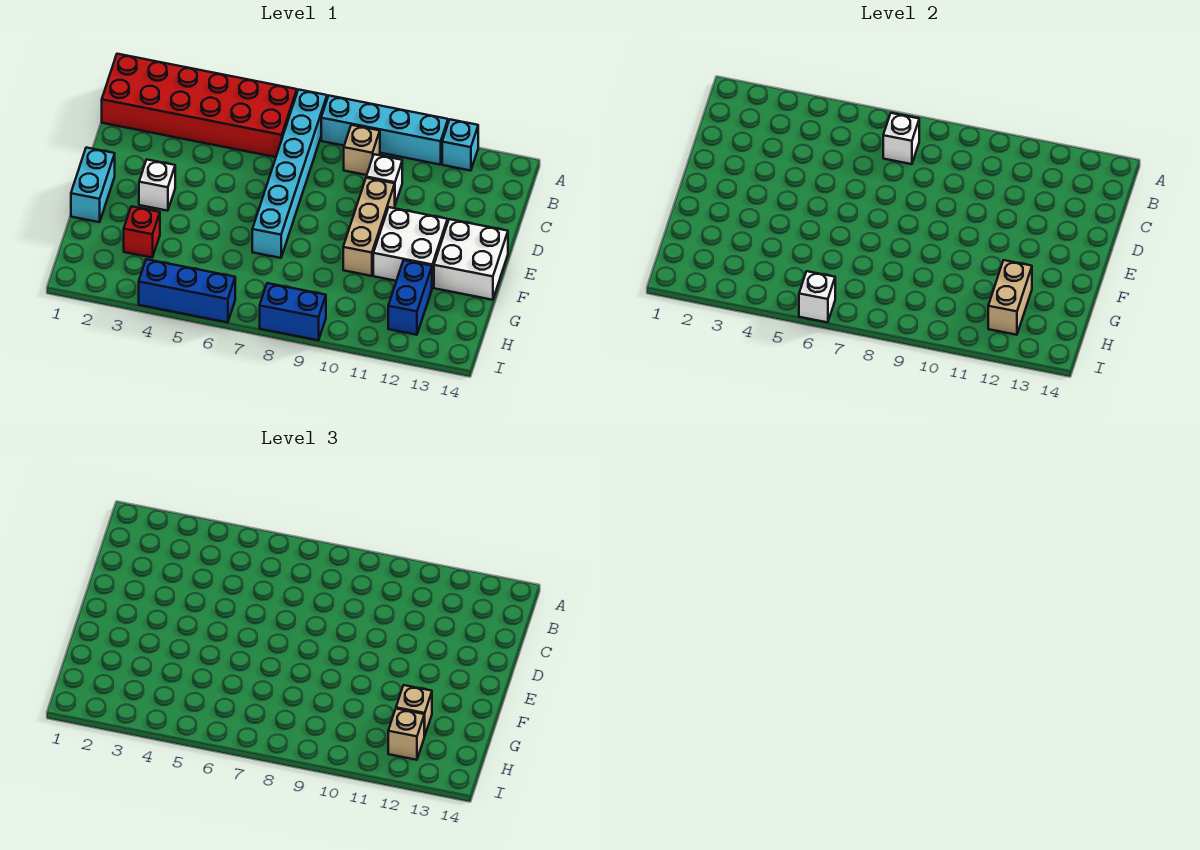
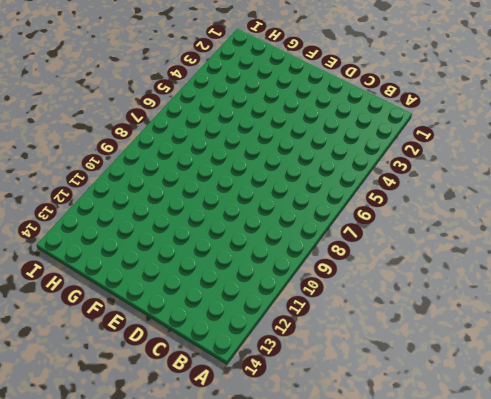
none -> red brick A1:B6 level 1
none -> cyan brick A7:F7 level 1
none -> cyan brick A8:A11 level 1

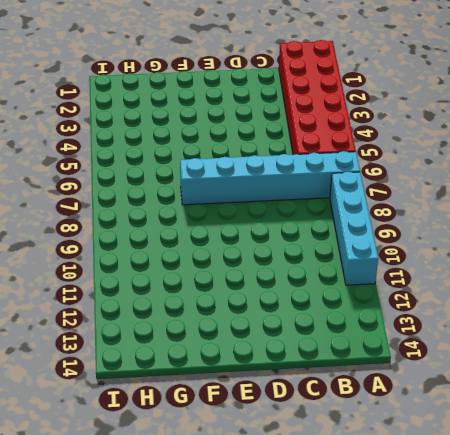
none -> cyan brick A12 level 1
none -> tan brick B9 level 1
none -> white brick C10 level 1

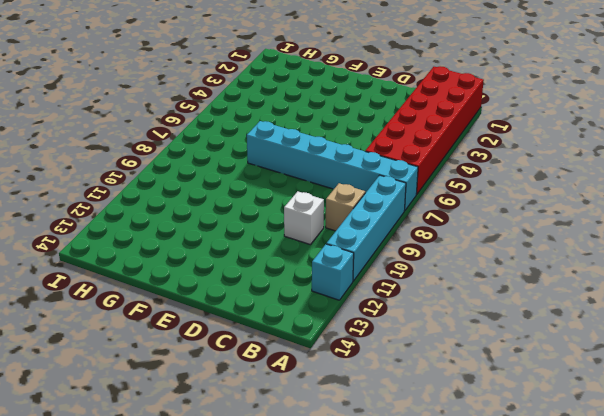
none -> tan brick D10:F10 level 1
none -> cyan brick E1:F1 level 1
none -> white brick E3 level 1

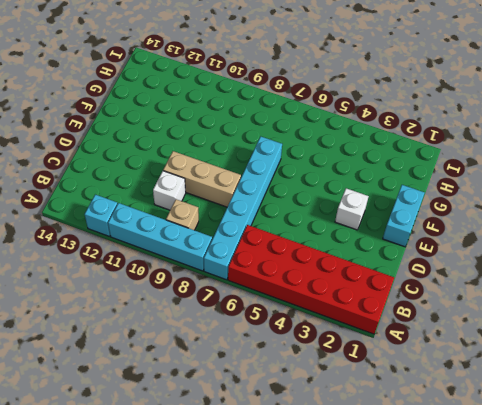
tan brick D8:D10 level 1 -> tan brick D10:F10 level 1
none -> white brick E11:F12 level 1
none -> white brick E13:F14 level 1
none -> red brick G3 level 1

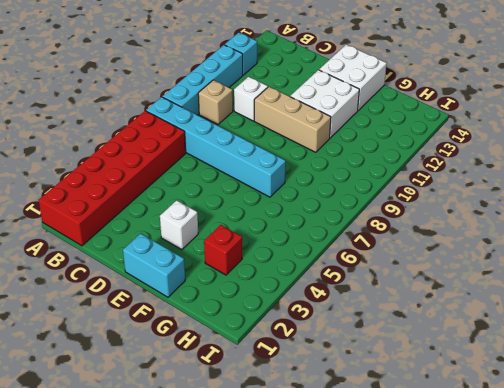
none -> blue brick G12:H12 level 1
none -> blue brick I4:I6 level 1
none -> blue brick I8:I9 level 1

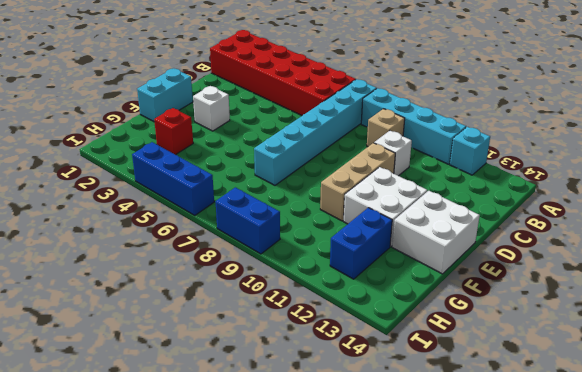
none -> white brick B7 level 2
none -> tan brick G12:H12 level 2
none -> white brick I6 level 2

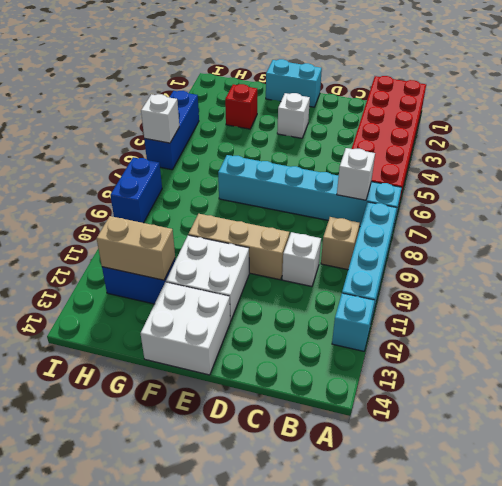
none -> tan brick G12 level 3
none -> tan brick H12 level 3

